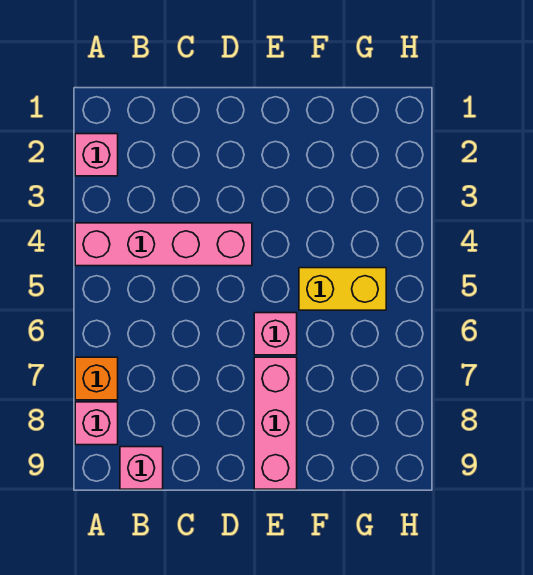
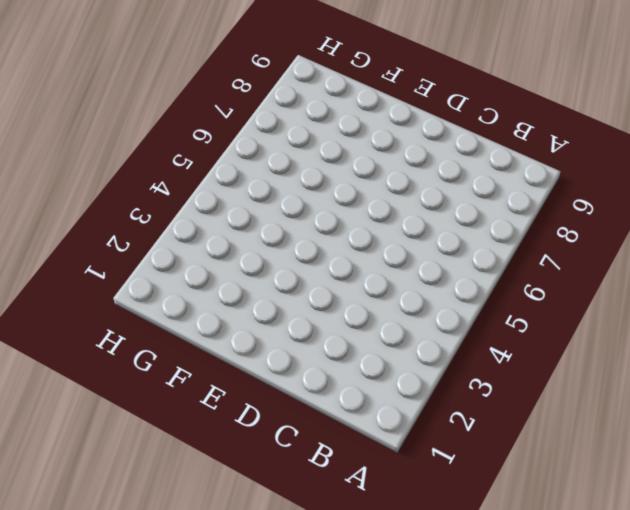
none -> pink brick A2 level 1
none -> pink brick A4:D4 level 1

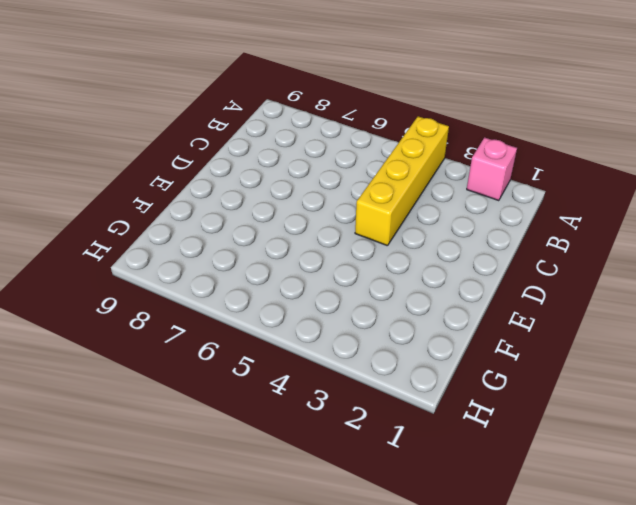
yellow brick A4:D4 level 1 -> pink brick A4:D4 level 1
none -> orange brick A7 level 1
none -> pink brick A8 level 1

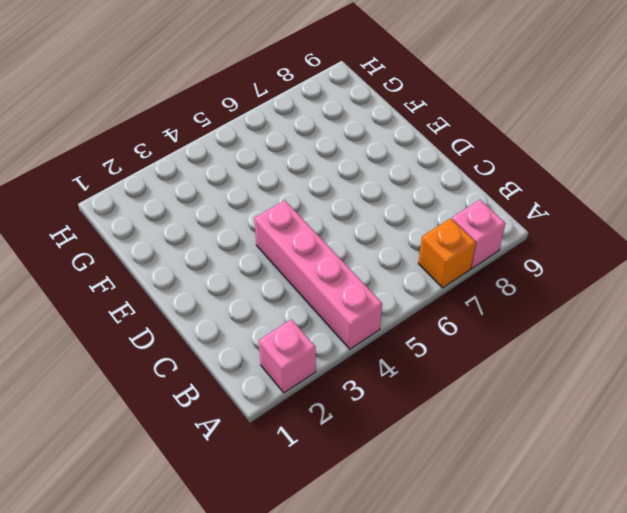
none -> pink brick B9 level 1
none -> pink brick E6 level 1

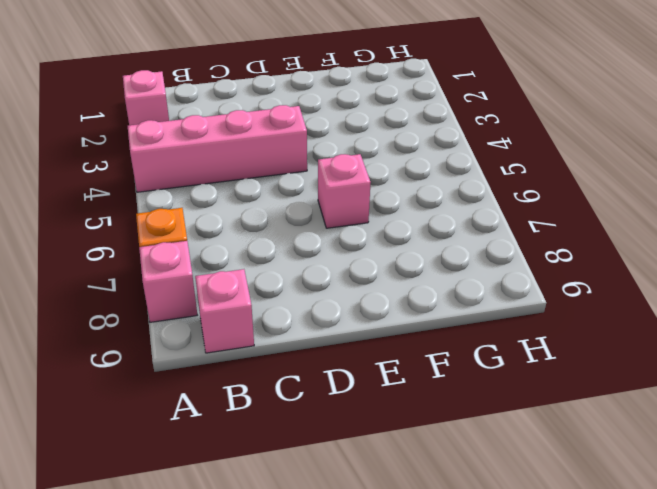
none -> pink brick E7:E9 level 1
none -> yellow brick F5:G5 level 1

